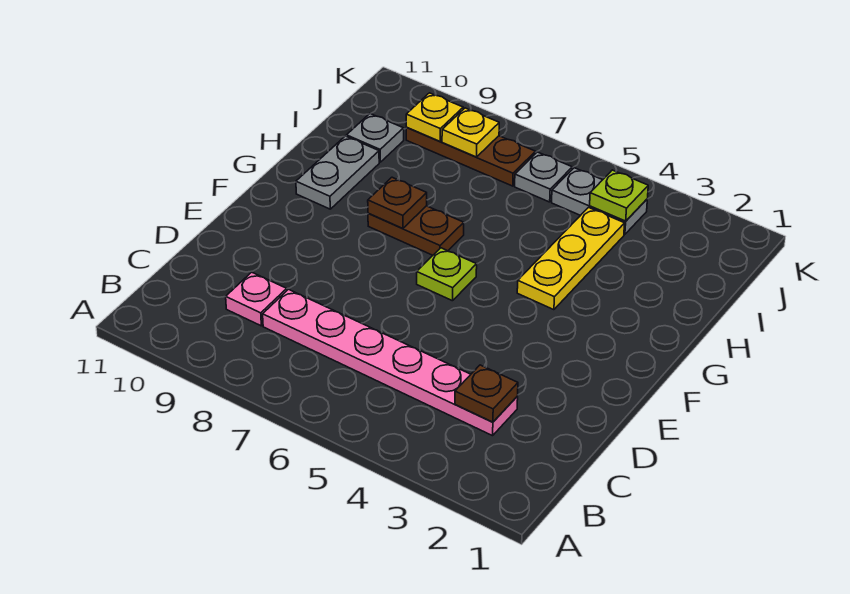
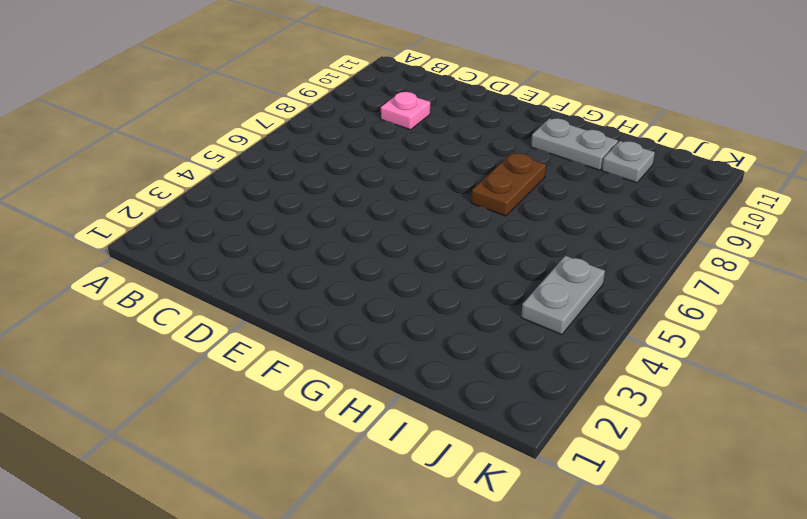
none -> pink plate C3:C8 level 1
none -> lime plate F6 level 1
none -> yellow plate G4:I4 level 1

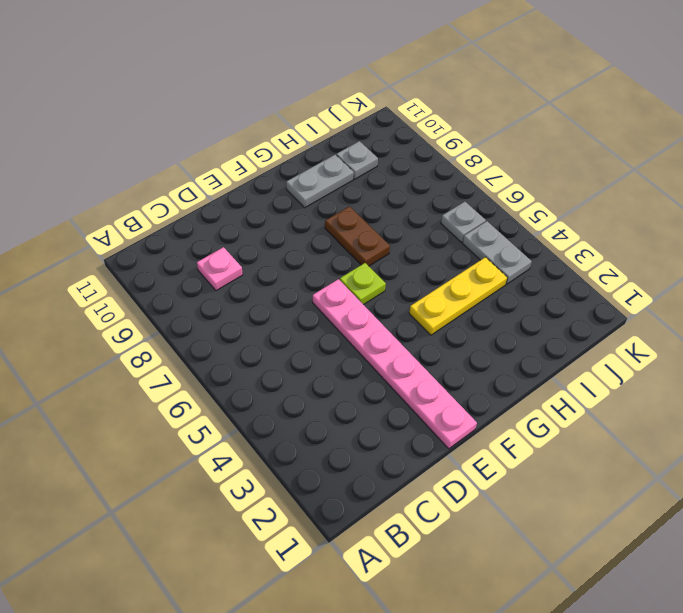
pink plate E1:E6 level 1 -> pink plate C3:C8 level 1
none -> brown plate J7:J9 level 1
none -> brown plate C3 level 2
none -> brown plate G8 level 2

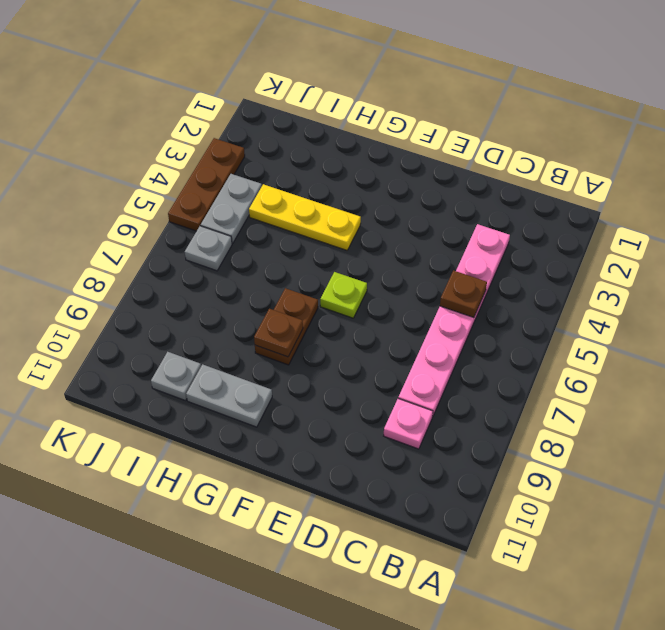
brown plate C5 level 2 -> brown plate C3 level 2
brown plate K3:K5 level 1 -> brown plate J7:J9 level 1
none -> lime plate J4 level 2
none -> yellow plate J8 level 2
none -> yellow plate J9 level 2

